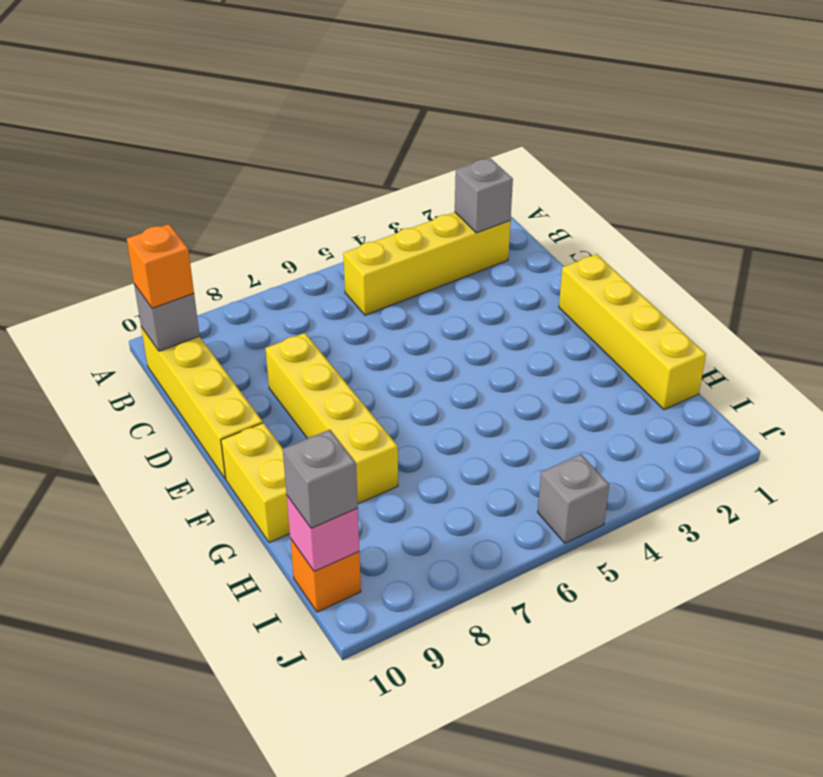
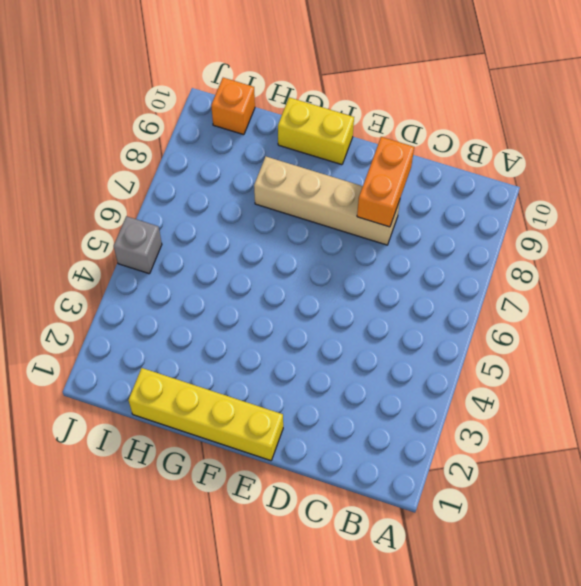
tan brick D8:G8 level 1 -> yellow brick D8:G8 level 1
orange brick D8:D9 level 2 -> none
none -> yellow brick B2:B5 level 1
none -> yellow brick B10:E10 level 1
none -> grey brick B2 level 2

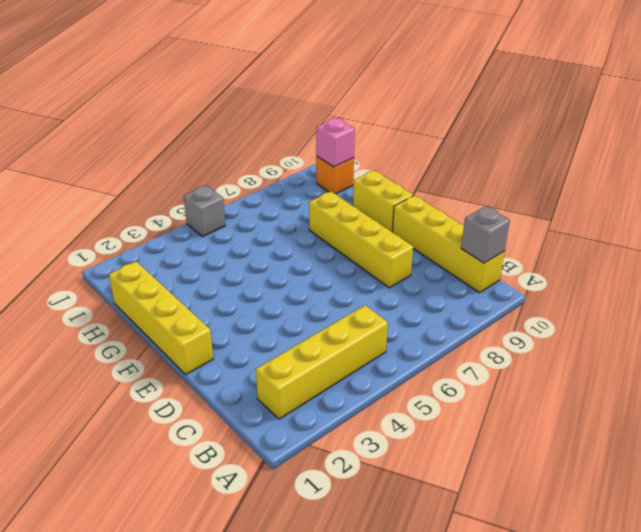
none -> grey brick B2 level 2
none -> orange brick B10 level 3
none -> grey brick I10 level 3

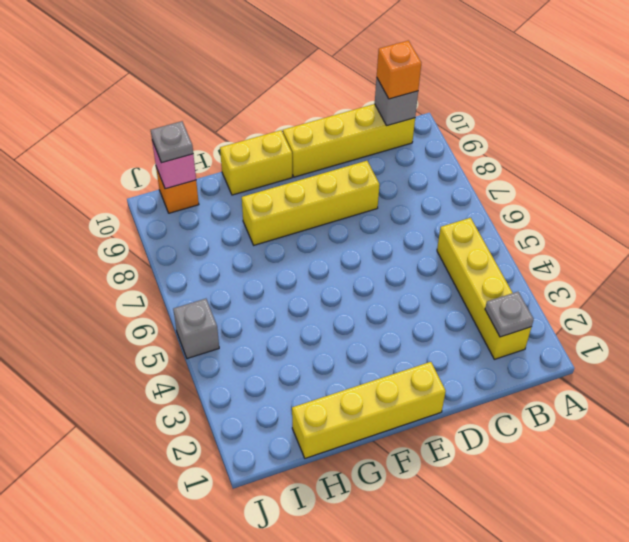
grey plate B2 level 2 -> grey brick B2 level 2
grey plate I10 level 3 -> grey brick I10 level 3

